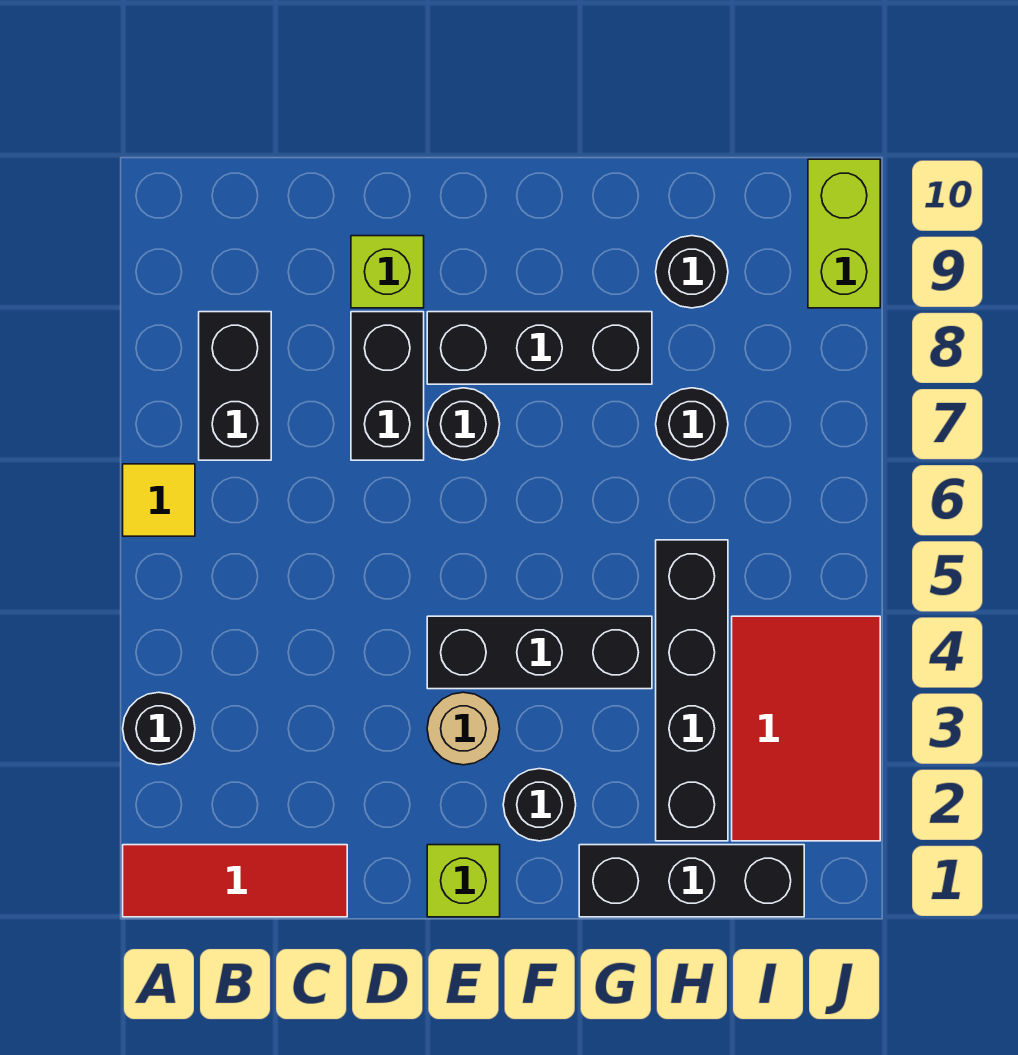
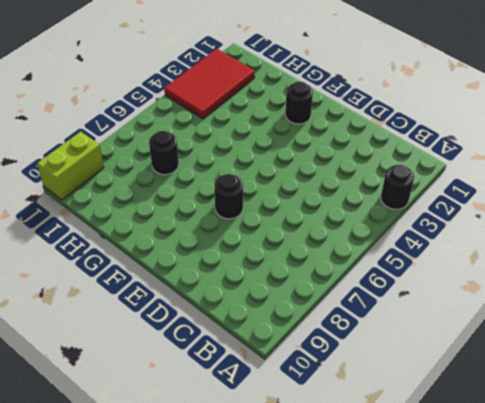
none -> red tile A1:C1 level 1
none -> yellow tile A6 level 1
none -> black brick B7:B8 level 1

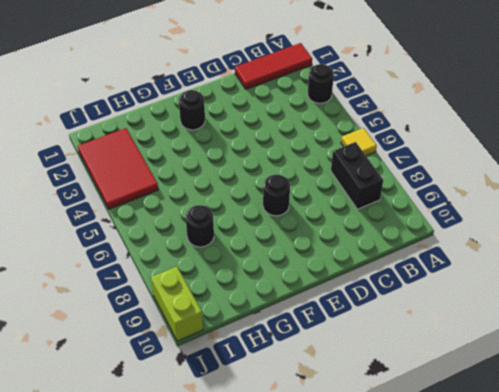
none -> black brick D7:D8 level 1
none -> lime brick D9 level 1
none -> lime brick E1 level 1

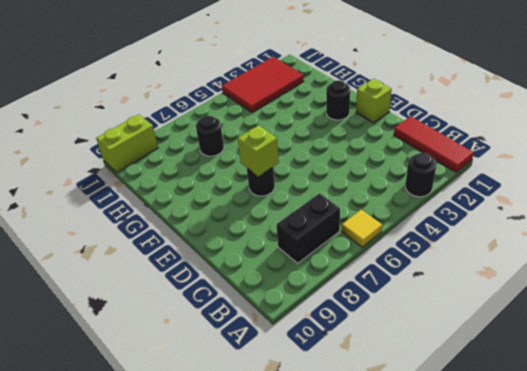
lime brick E7 level 2 -> lime brick D9 level 1
none -> black brick D7:D8 level 1
none -> tan round brick E3 level 1
none -> black brick E4:G4 level 1

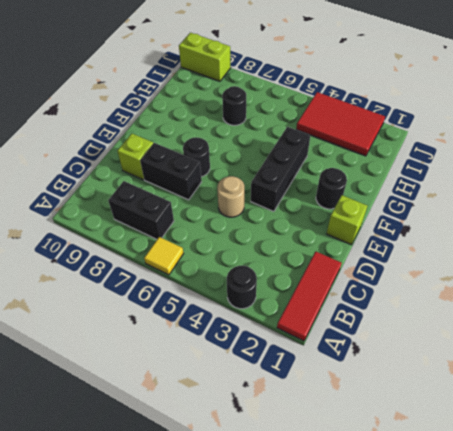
tan round brick D5 level 1 -> tan round brick E3 level 1
none -> black brick E8:G8 level 1
none -> black brick G1:I1 level 1
none -> black brick H2:H5 level 1

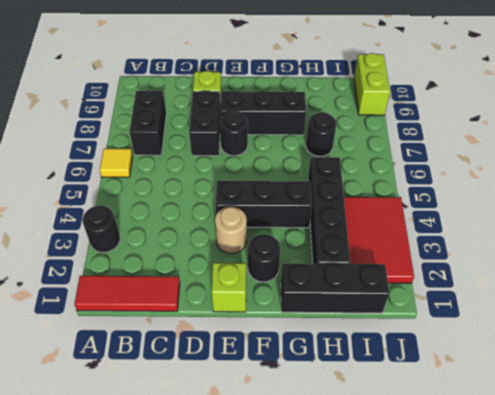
none -> black round brick H9 level 1

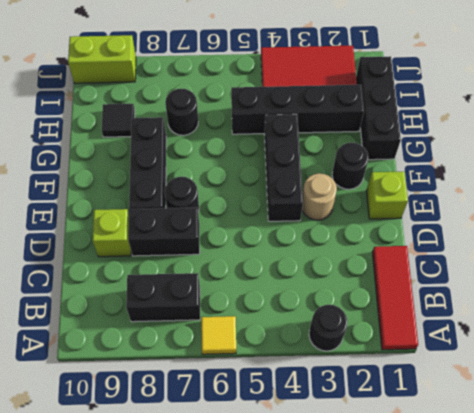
black tile H9 level 1 -> black round brick H9 level 1

